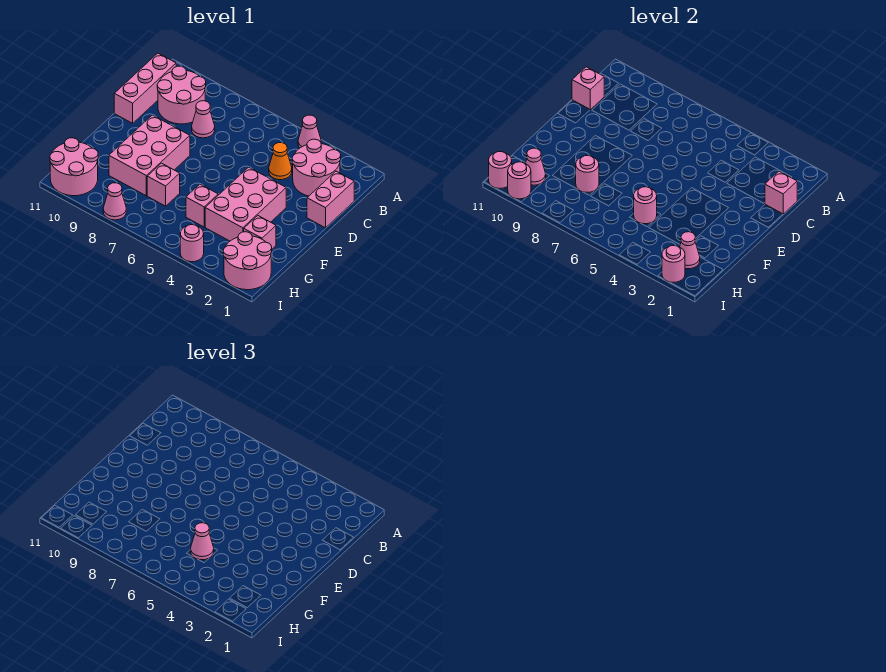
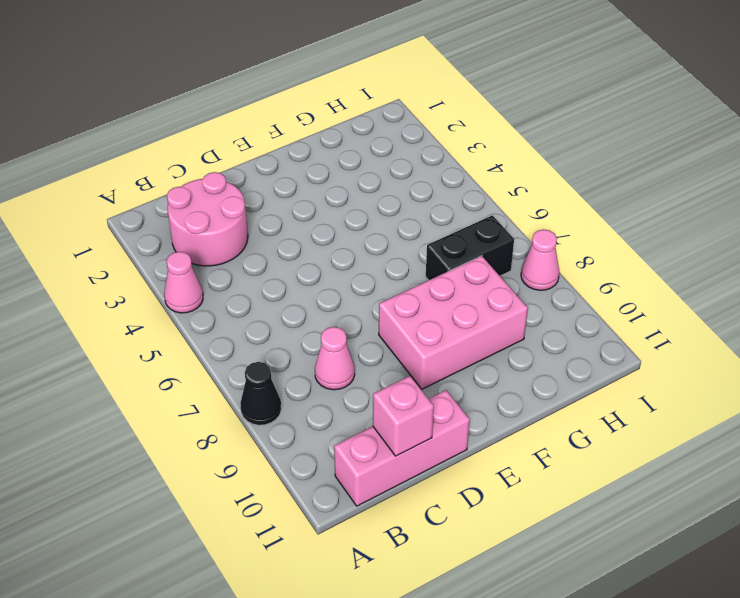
black cone A8 level 1 -> none
black brick G7:H7 level 1 -> pink brick G7 level 1
none -> pink round brick B9:C10 level 1
none -> pink brick C1:D1 level 1
none -> orange cone C4 level 1

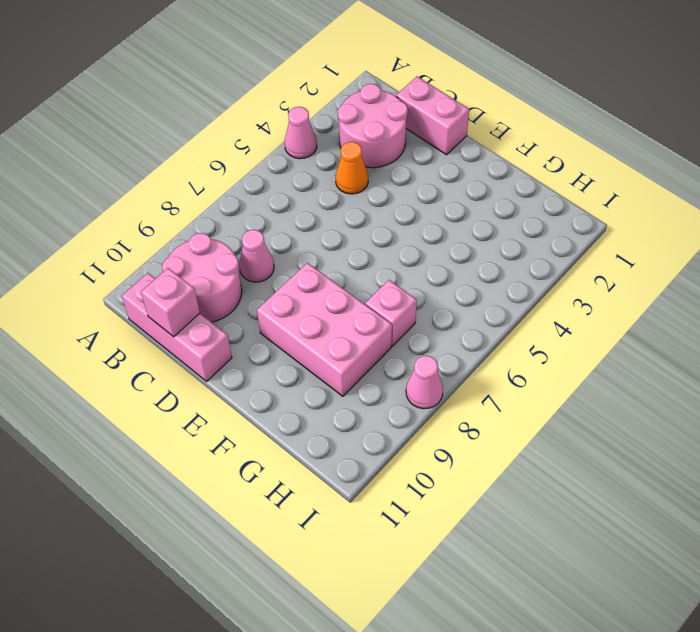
none -> pink brick E3:G4 level 1
none -> pink brick G2 level 1
none -> pink brick G5 level 1

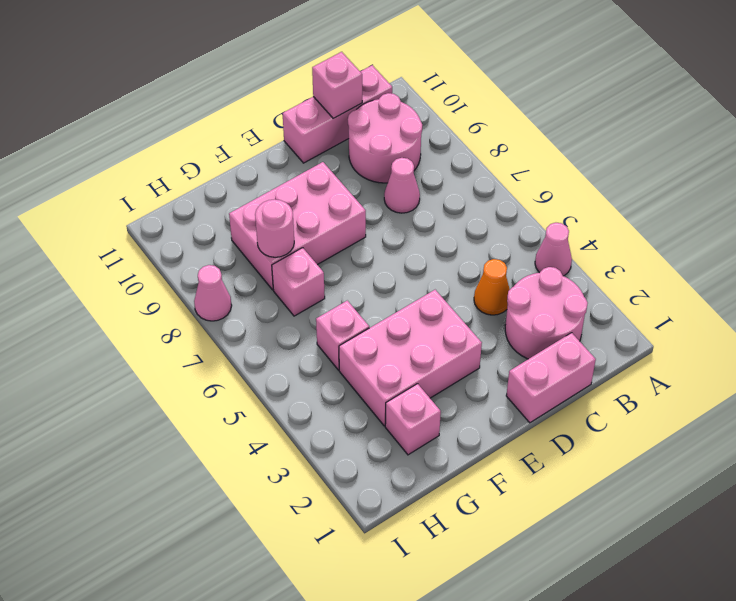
none -> pink round brick H1:I2 level 1
none -> pink round brick H10:I11 level 1
none -> pink round brick I4 level 1

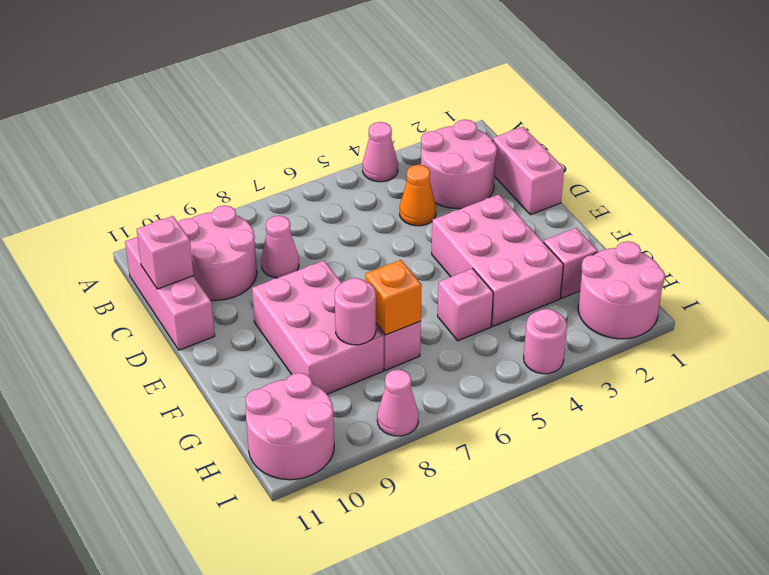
orange brick G7 level 2 -> none
none -> pink brick C1 level 2
none -> pink round brick G5 level 2
none -> pink cone H2 level 2

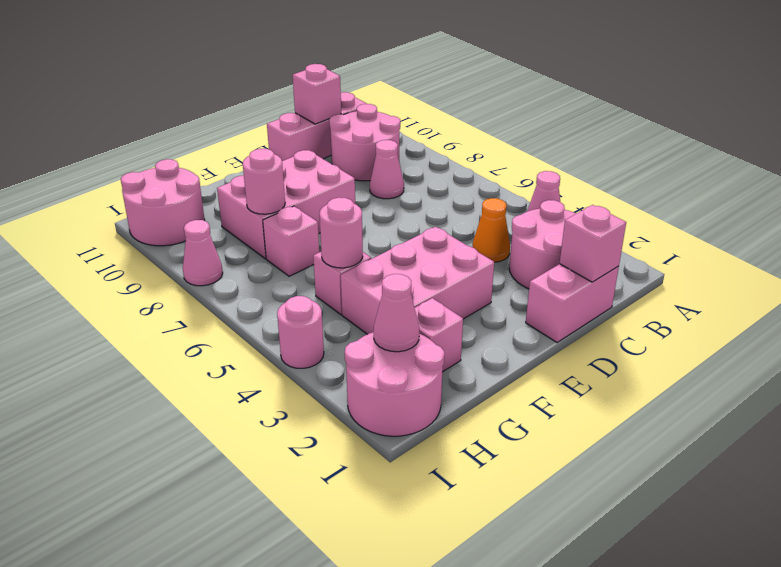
none -> pink cone H10 level 2
none -> pink round brick I2 level 2
none -> pink round brick I10 level 2

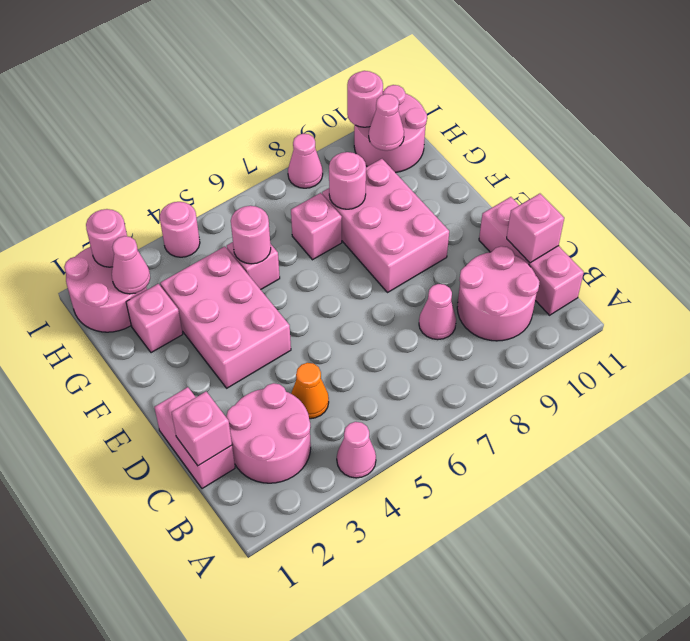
none -> pink round brick I11 level 2
none -> pink cone G5 level 3

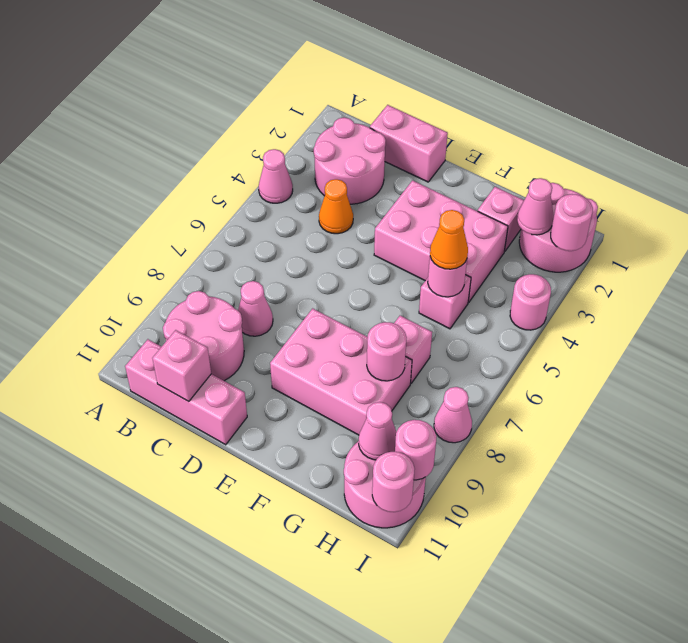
orange cone G5 level 3 -> pink cone G5 level 3
none -> pink brick C1 level 2

